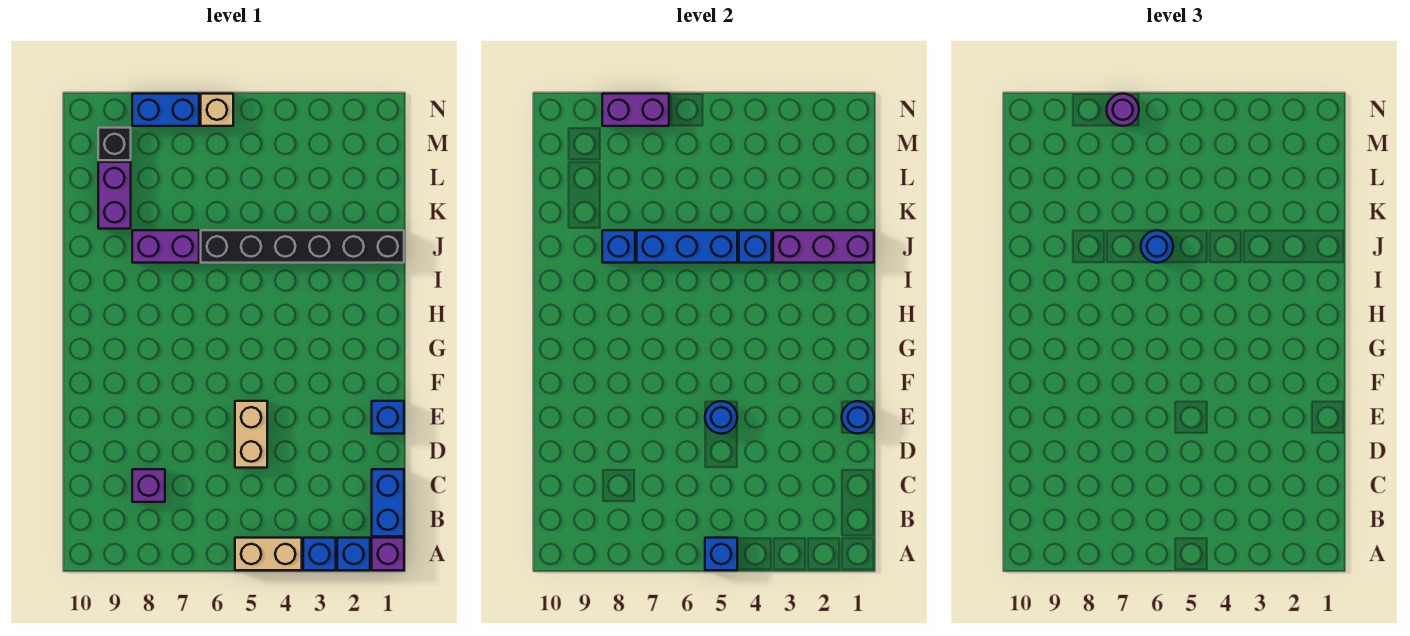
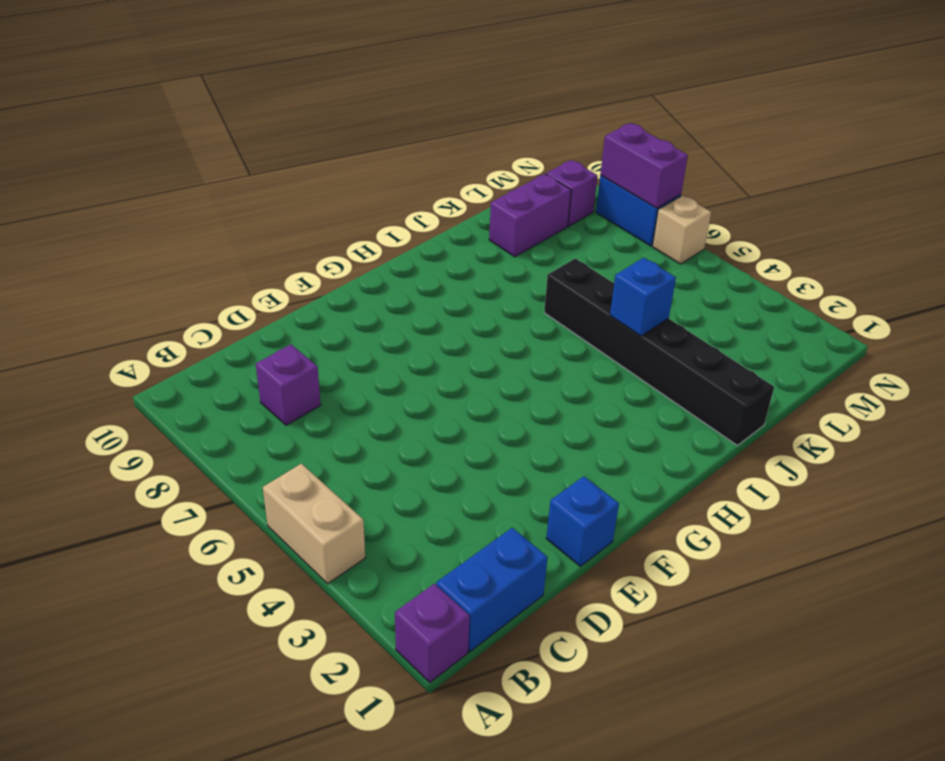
purple brick M9 level 1 -> black brick M9 level 1
none -> blue brick A2 level 1
none -> blue brick A3 level 1
none -> tan brick D5:E5 level 1

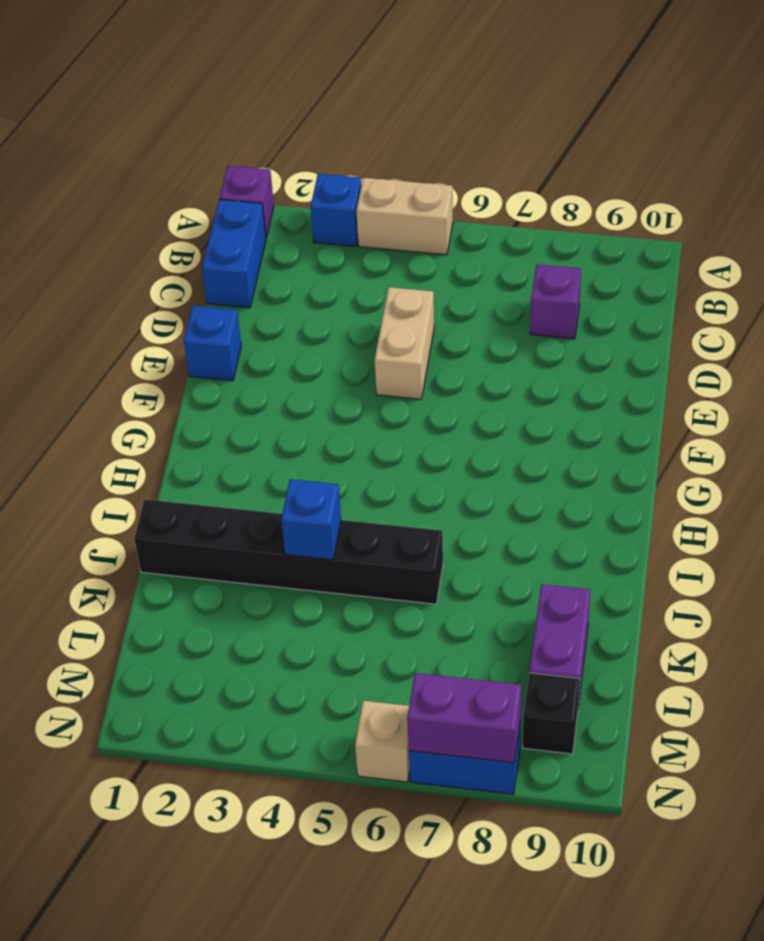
none -> blue brick A2 level 1
none -> purple brick J7:J8 level 1
none -> blue brick A5 level 2

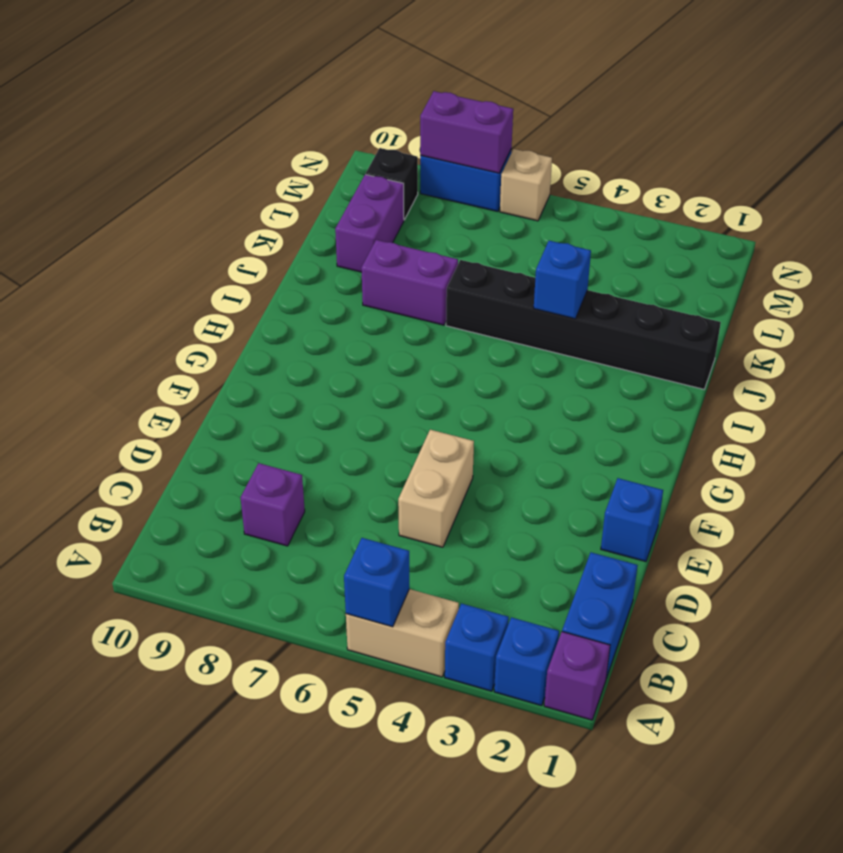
none -> blue round brick E1 level 2
none -> blue round brick E5 level 2
none -> purple brick J1:J3 level 2

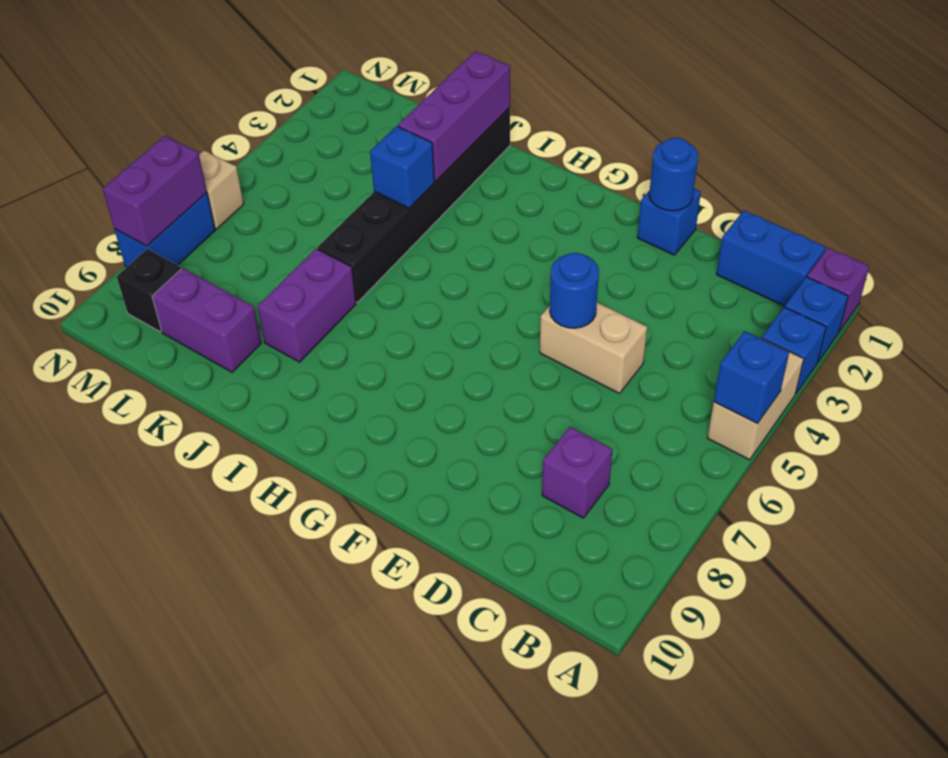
none -> blue brick J5:J7 level 2
none -> blue brick J8 level 2
none -> blue round brick J6 level 3

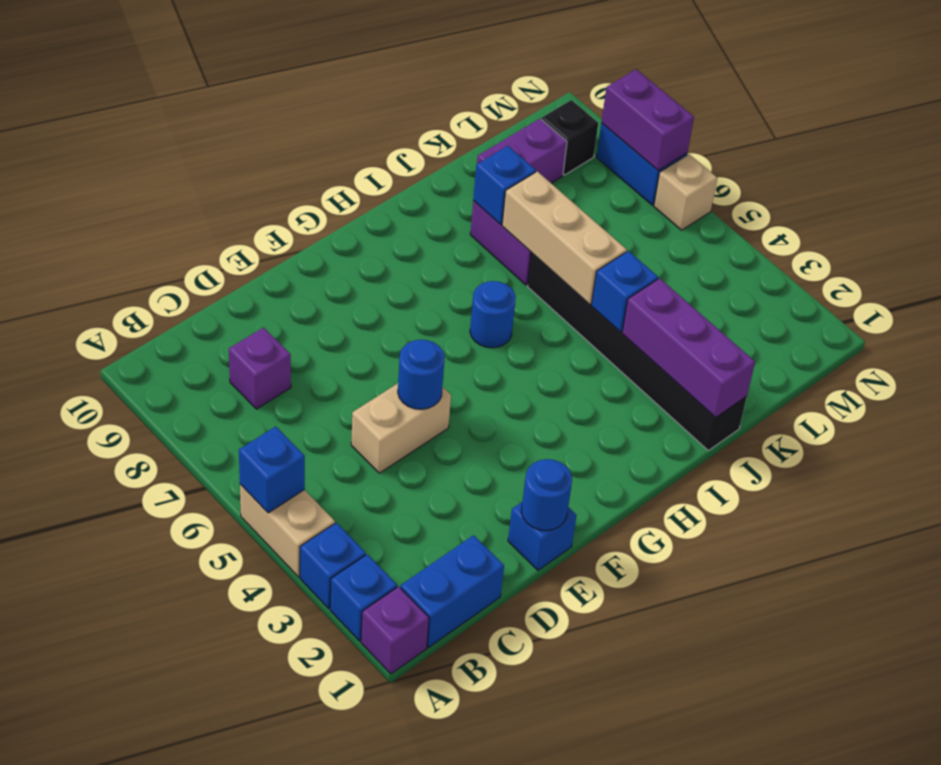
blue round brick H6 level 1 -> blue round brick J6 level 3
tan brick J5:J7 level 2 -> blue brick J5:J7 level 2
none -> purple round brick N7 level 3

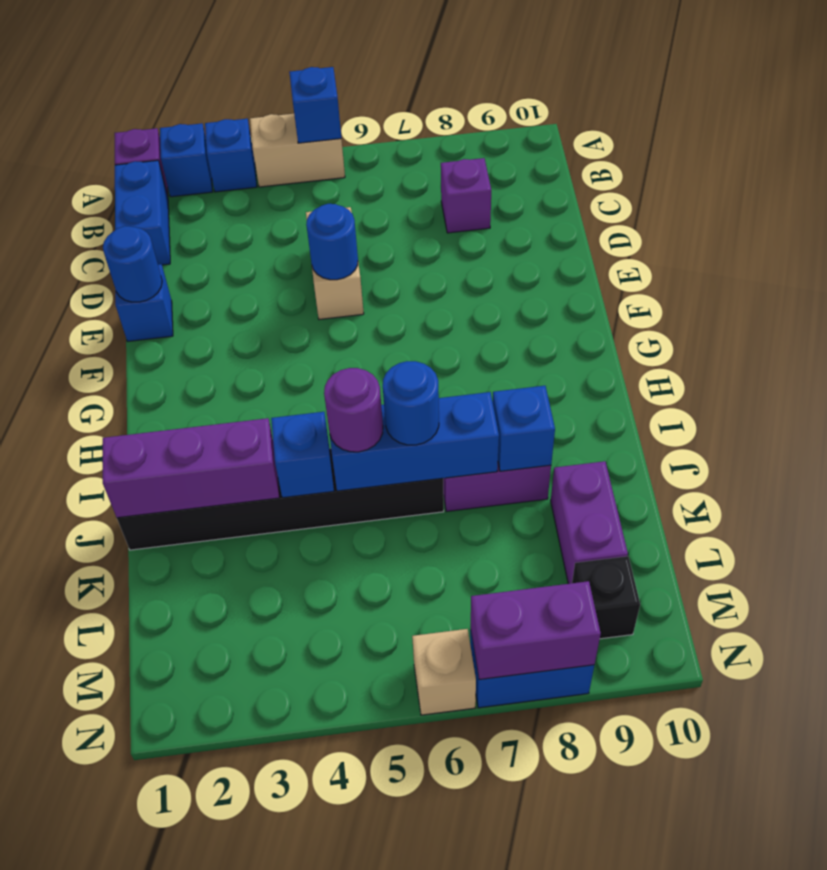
purple round brick J5 level 3 -> purple round brick N7 level 3

